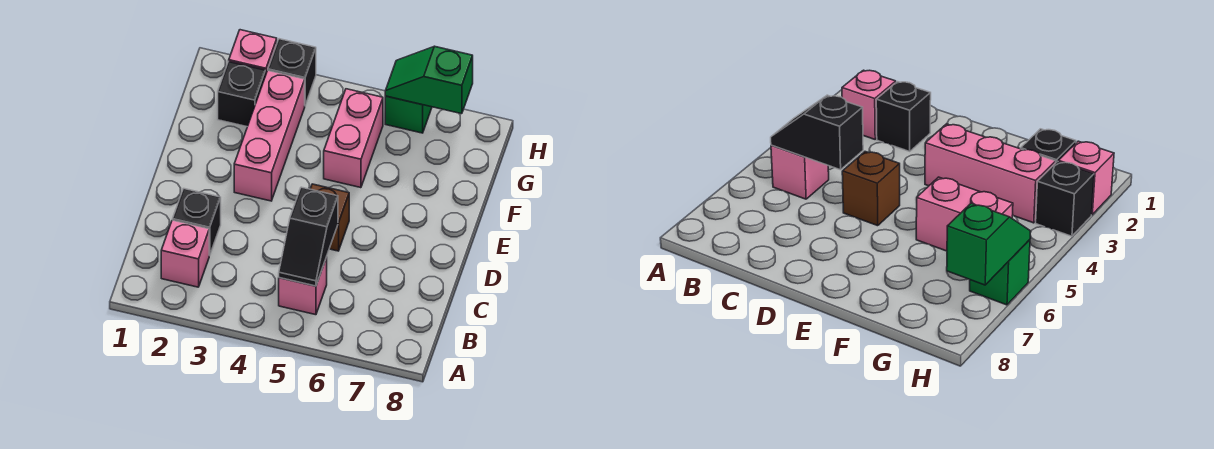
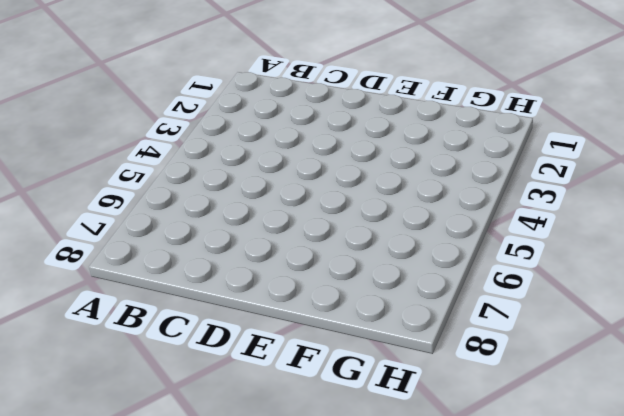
none -> pink brick B2 level 1
none -> pink brick B5 level 1
none -> black brick C2 level 1

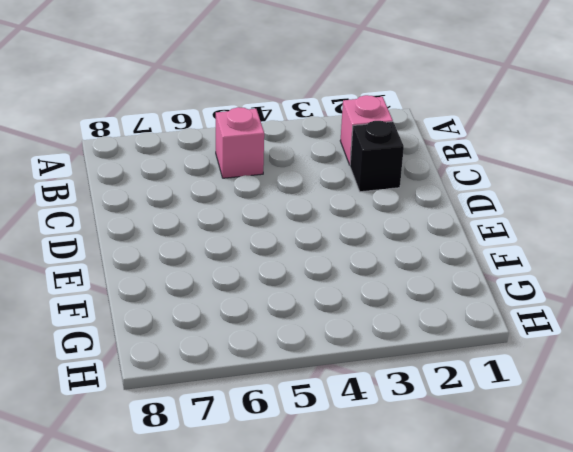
none -> brown brick D5 level 1
none -> pink brick E3:G3 level 1
none -> pink brick F5:G5 level 1

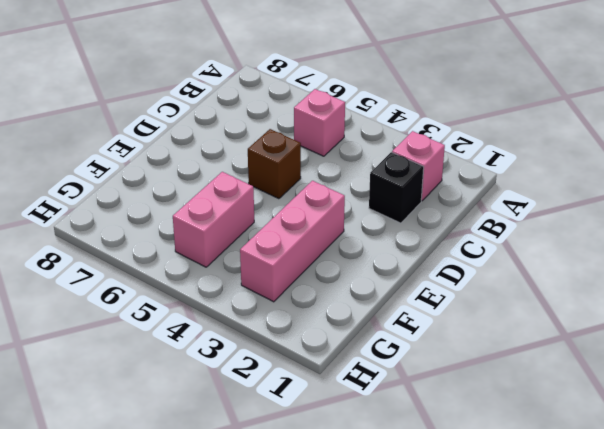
none -> black brick G2 level 1
none -> pink brick H2 level 1
none -> black brick H3 level 1

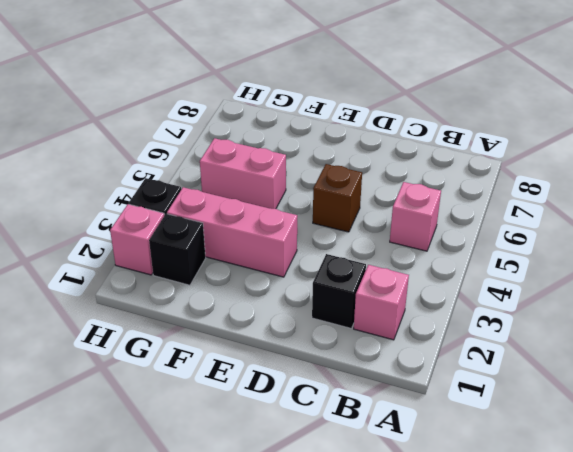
none -> green brick H6 level 1
none -> black slope B5:C5 level 2 top C
none -> green slope H6:H7 level 2 top 7

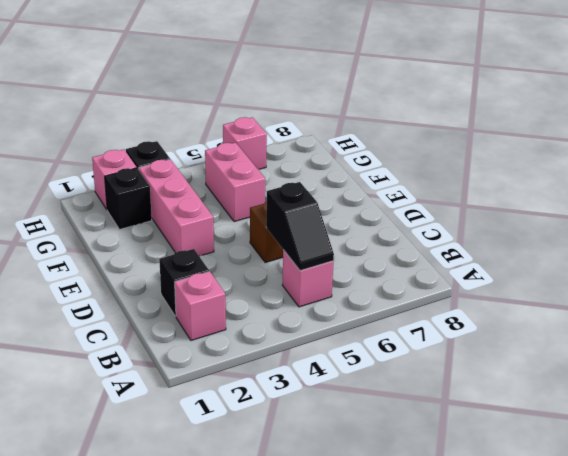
pink brick H6 level 1 -> green brick H6 level 1
none -> green slope H6:H7 level 2 top 7

